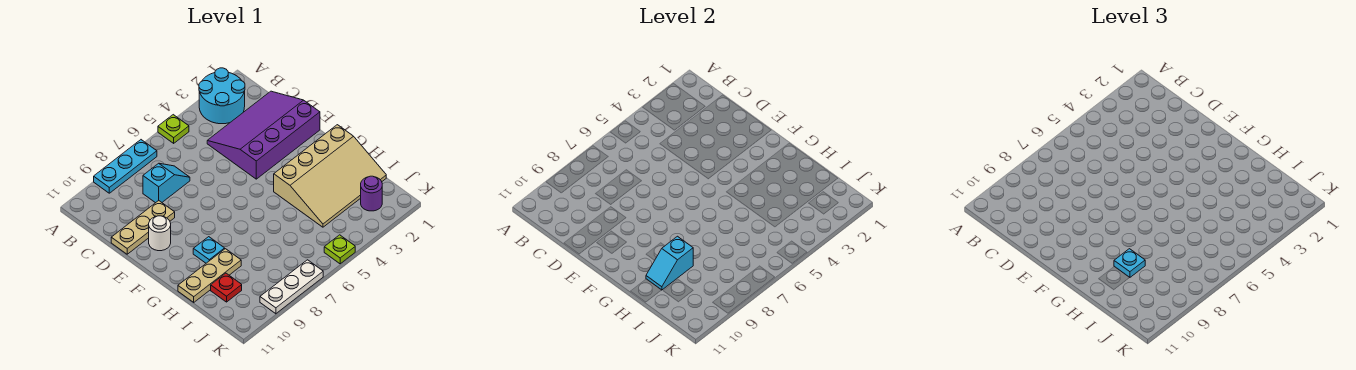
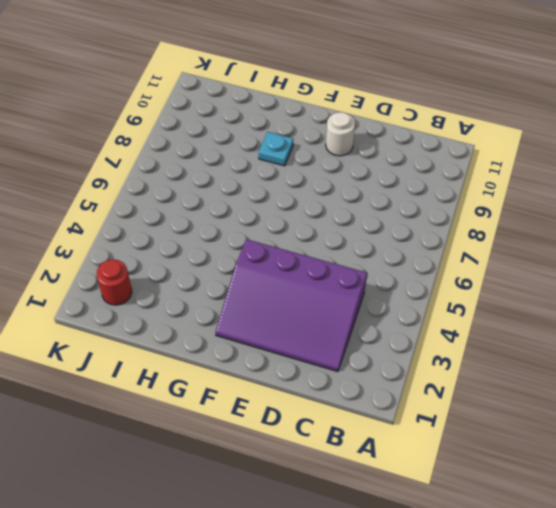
purple slope C2:F4 level 1 top 4 -> purple slope C1:E4 level 1 top E
red round brick J2 level 1 -> purple round brick J2 level 1
none -> cyan round brick A2:B3 level 1
none -> lime plate A5 level 1
none -> cyan plate A7:A9 level 1

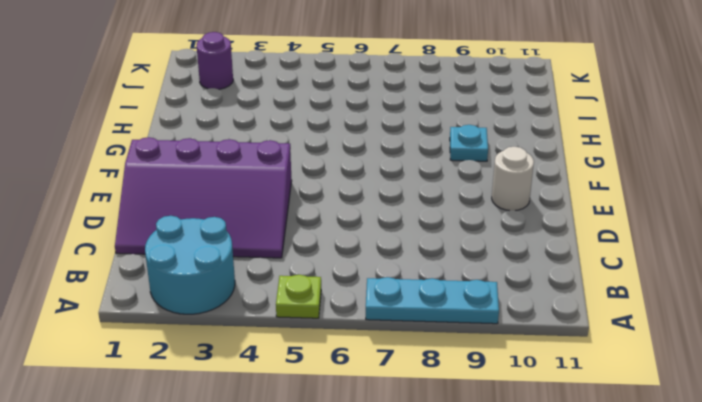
none -> cyan slope C7:C8 level 1 top 8
none -> tan plate D9:D11 level 1
none -> tan slope G1:I4 level 1 top G

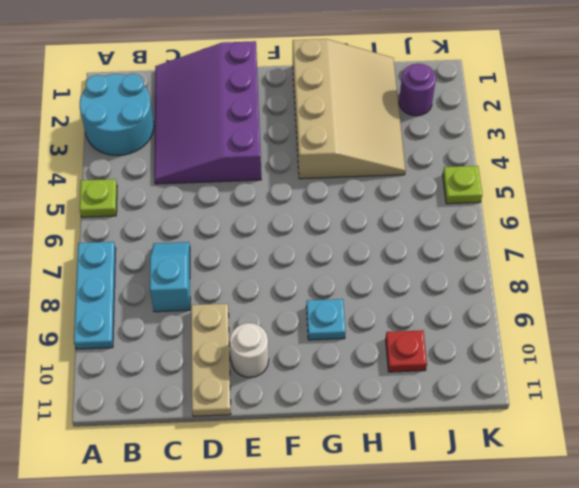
none -> tan plate H9:H11 level 1
none -> white plate K7:K9 level 1
none -> cyan slope H9:H10 level 2 top 9

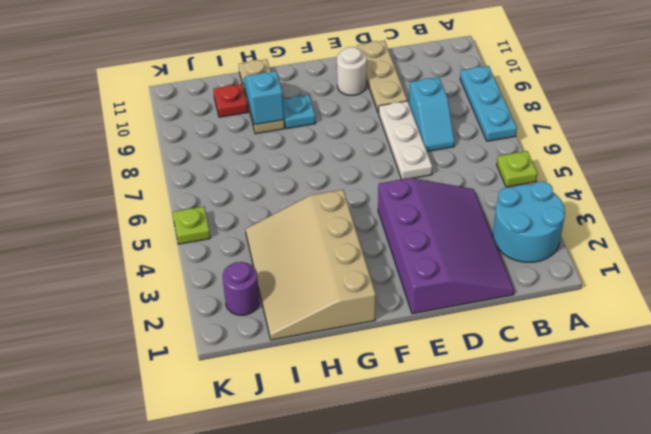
white plate D6:D8 level 1 -> white plate K7:K9 level 1
none -> cyan plate H9 level 3

